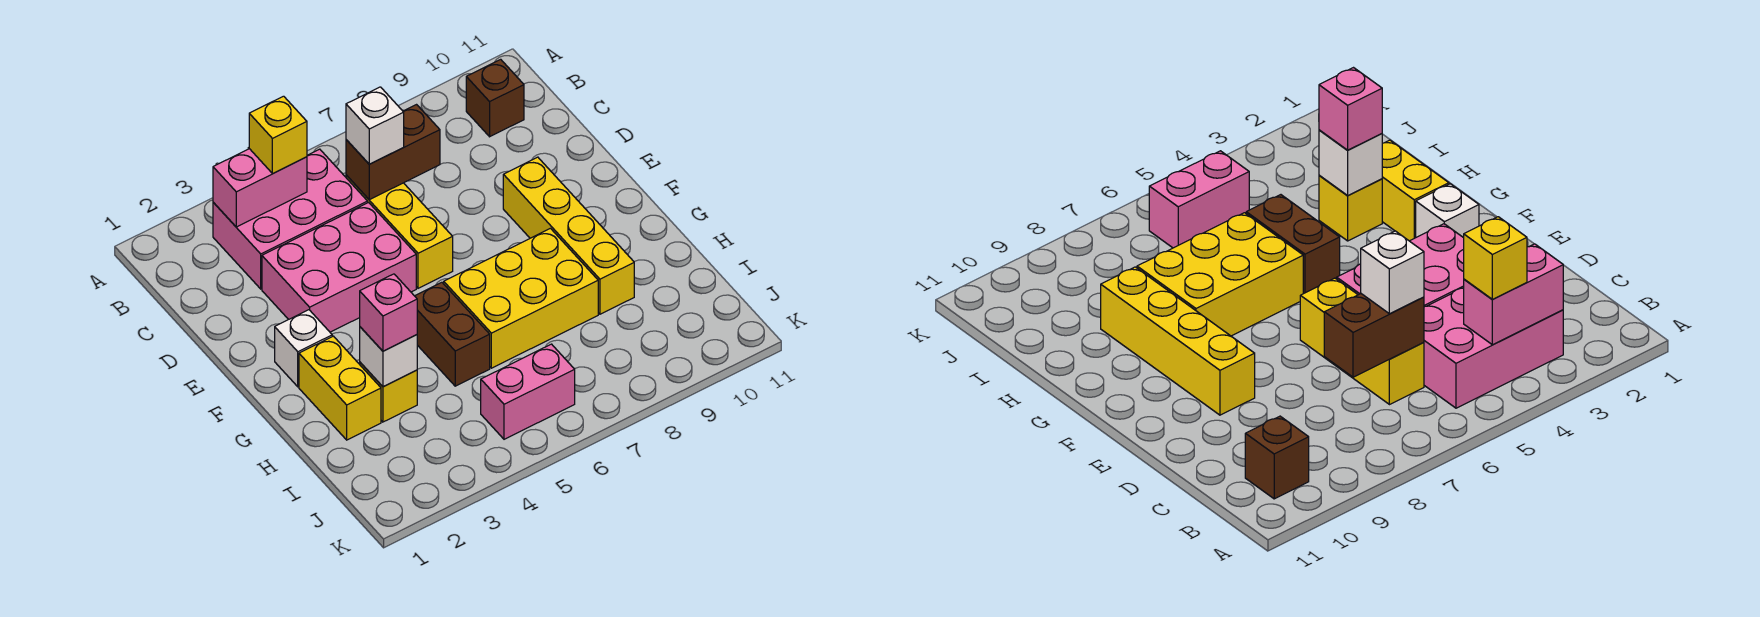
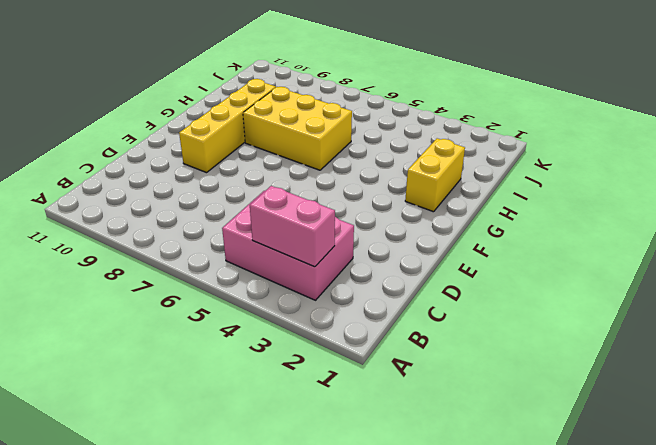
none -> brown brick B10 level 1
none -> yellow brick C6:E6 level 1
none -> pink brick D3:E5 level 1

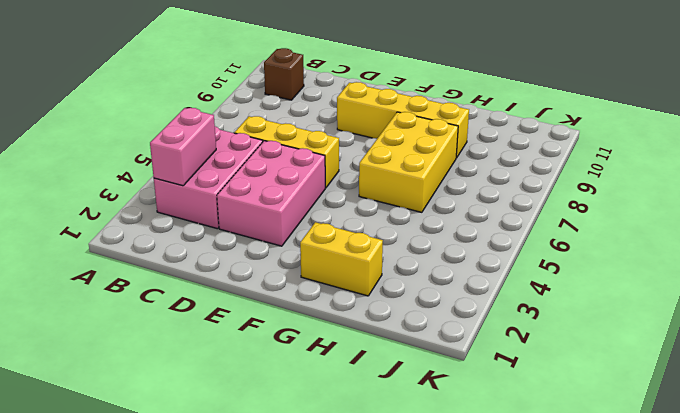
none -> white brick F2 level 1
none -> brown brick G5:H5 level 1
none -> yellow brick H3 level 1

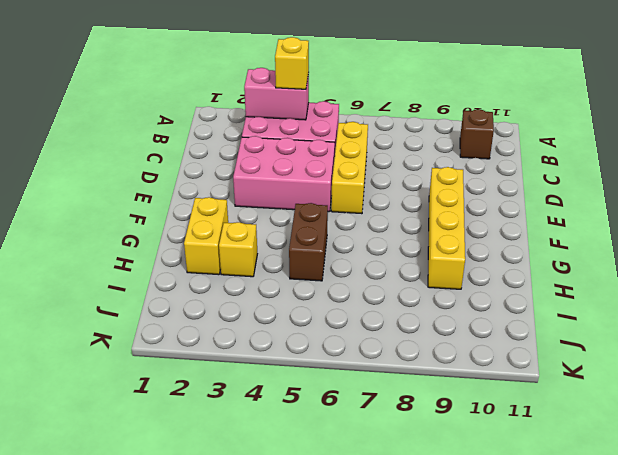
none -> white brick F2 level 1
none -> yellow brick G6:H8 level 1
none -> pink brick J5:J6 level 1

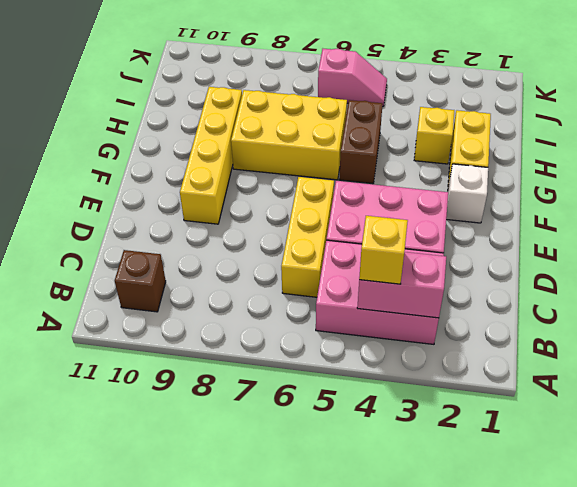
pink slope J5:J6 level 1 top 6 -> pink brick J5:J6 level 1
none -> brown brick C6:C7 level 2
none -> white brick H3 level 2
none -> white brick C6 level 3

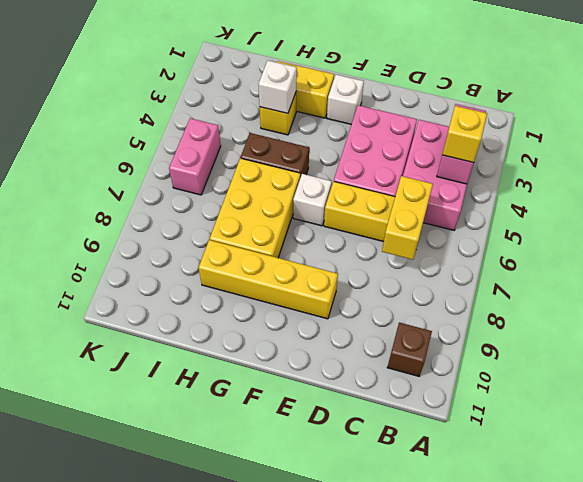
yellow brick C6:C7 level 2 -> brown brick C6:C7 level 2
white brick F6 level 1 -> white brick C6 level 3
none -> pink brick H3 level 3

